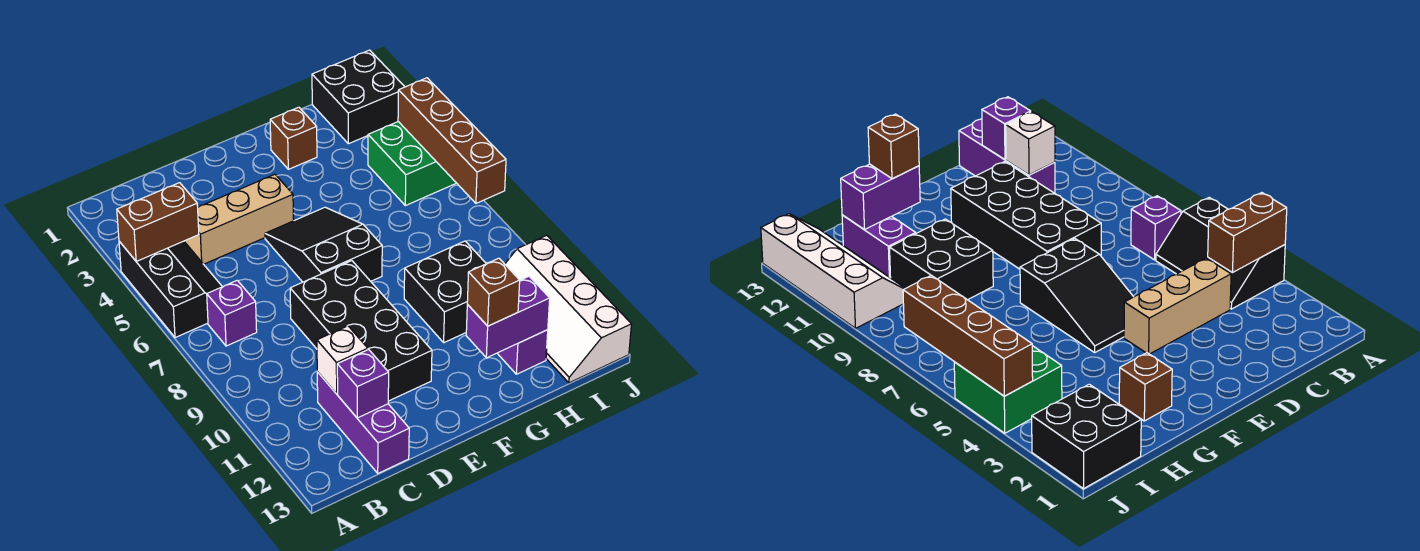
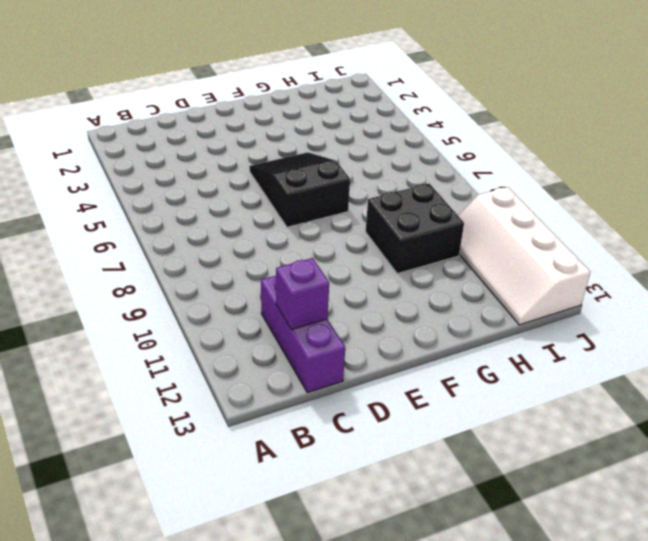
none -> black slope A4:B6 level 1 top A
none -> purple brick B7 level 1
none -> tan brick C4:E4 level 1

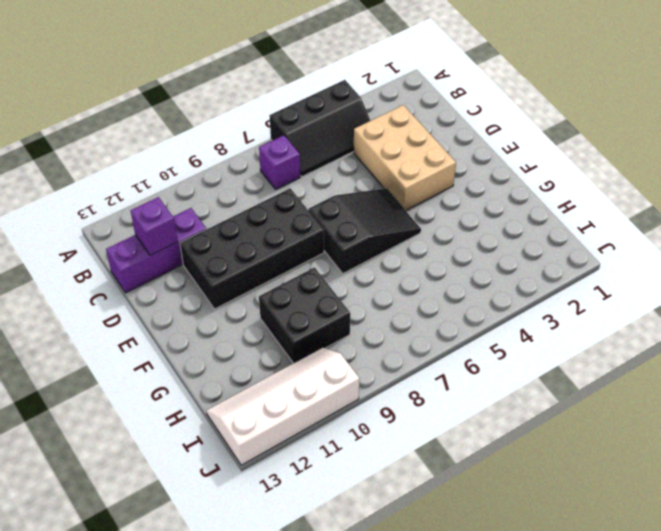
tan brick C3:E4 level 1 -> tan brick C4:E4 level 1
none -> brown brick G2 level 1
none -> purple brick H11:H12 level 1
none -> black brick I1:J2 level 1

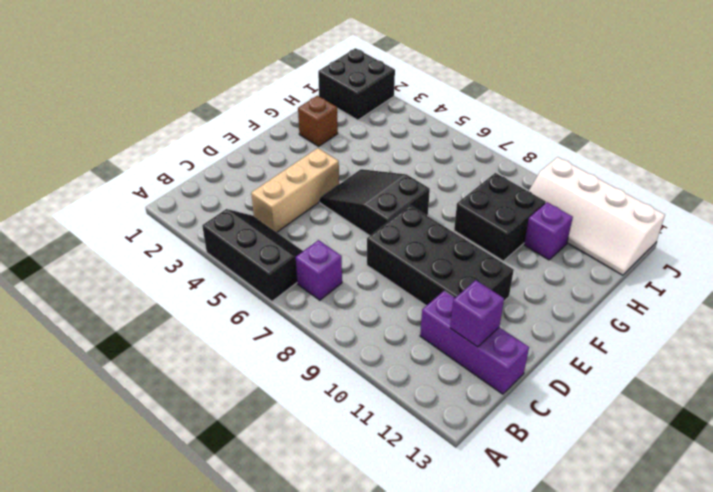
purple brick H11 level 1 -> purple brick H11:H12 level 1
none -> green brick I4:J5 level 1
none -> brown brick A4:B4 level 2
none -> white brick C11 level 2

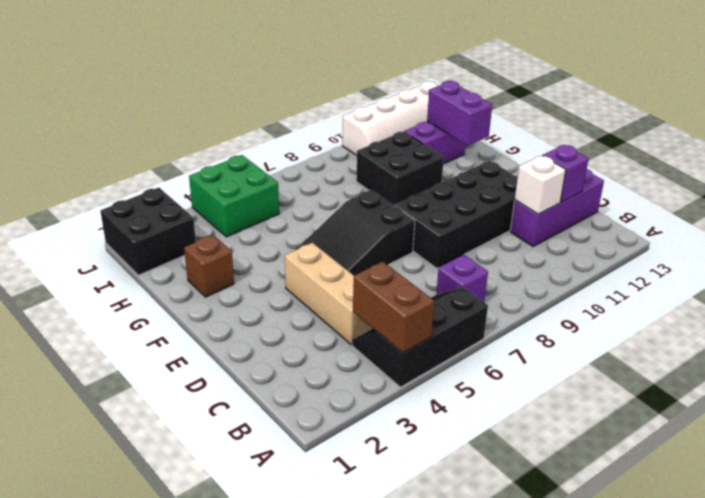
none -> brown brick J4:J7 level 2
none -> brown brick G12 level 3

